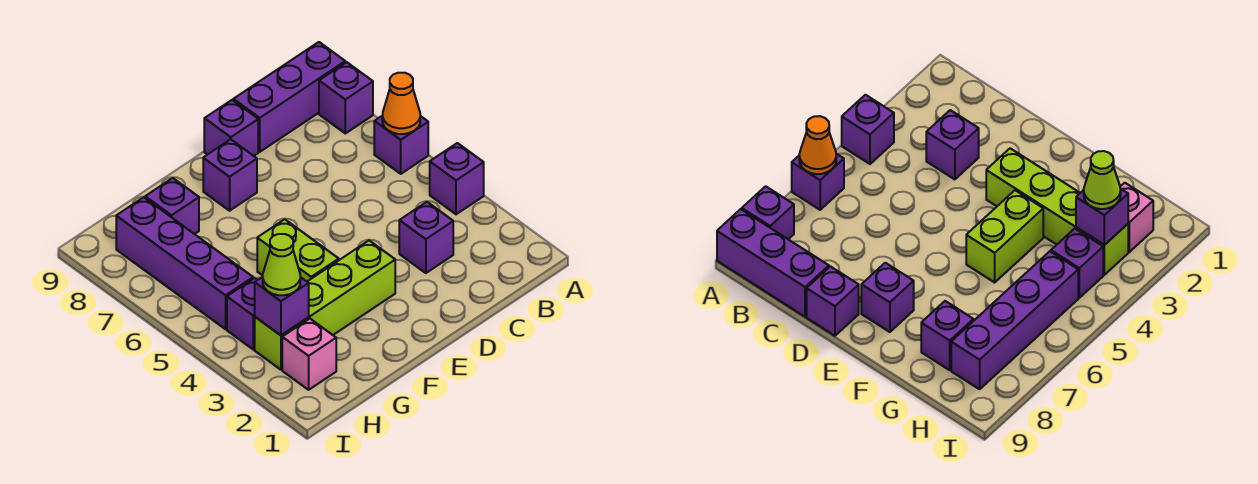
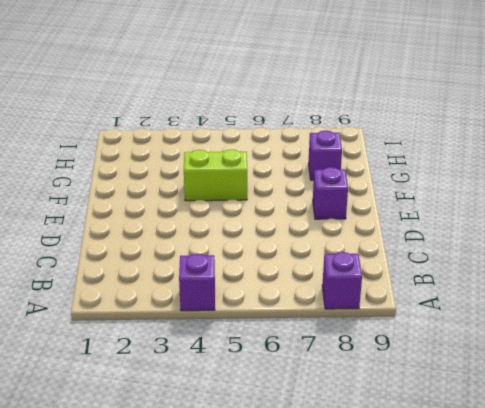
none -> purple brick A6 level 1
none -> purple brick A9:C9 level 1
none -> purple brick C3 level 1

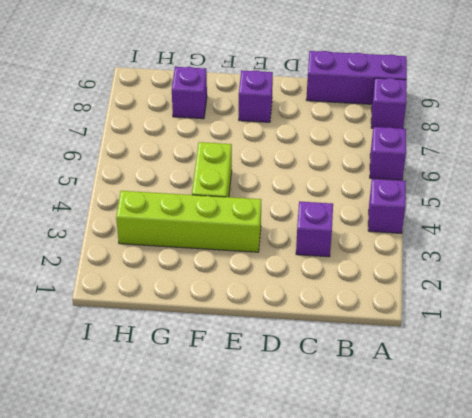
none -> purple brick D9 level 1
none -> pink brick H2 level 1
none -> purple brick H4 level 1

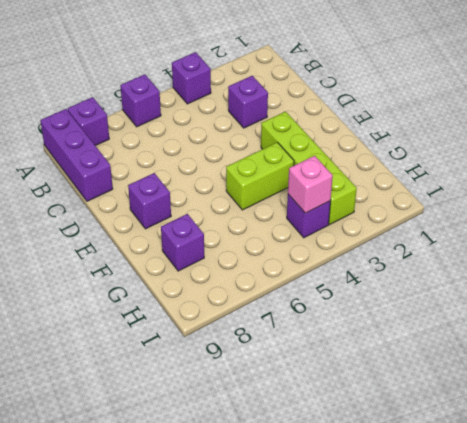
pink brick H4 level 2 -> pink brick H2 level 1
none -> purple brick D9 level 1
none -> purple brick H5:H8 level 1
none -> orange cone A6 level 2

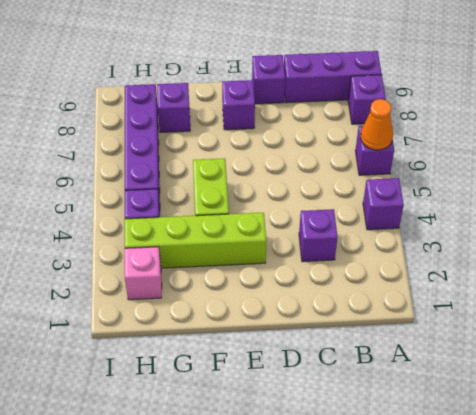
none -> purple brick H3 level 2
none -> lime cone H3 level 3

